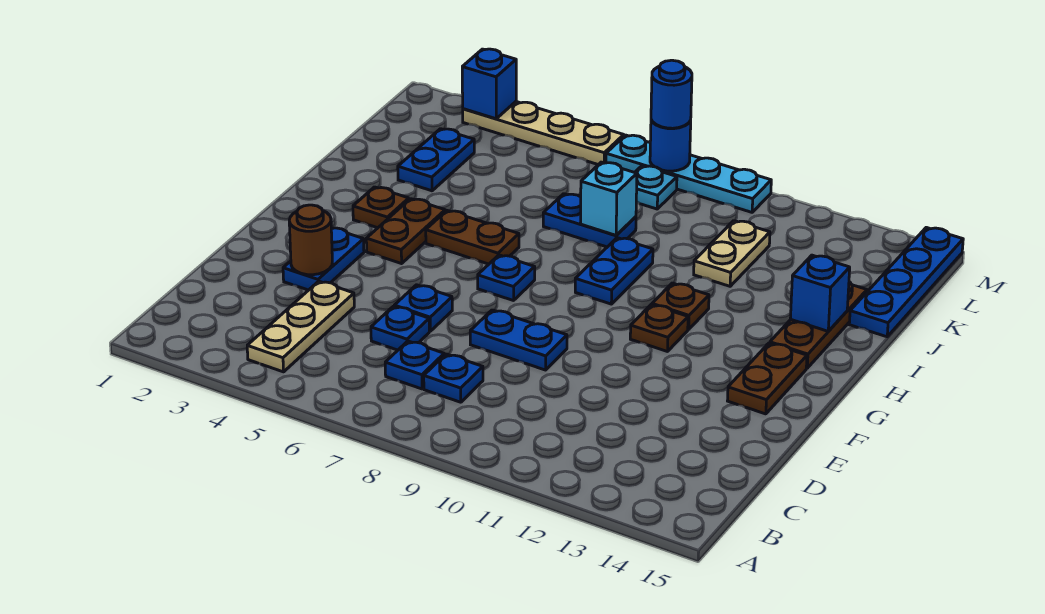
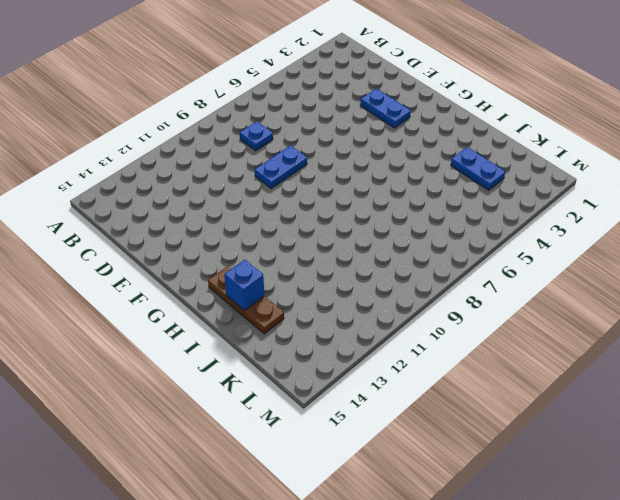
none -> tan plate B4:D4 level 1
none -> blue plate C7 level 1
none -> blue plate D6 level 1

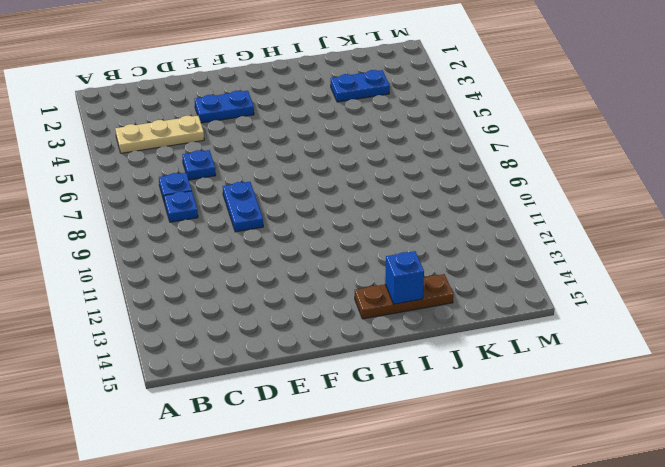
none -> blue plate E6 level 1
none -> brown plate F14:G14 level 1
none -> brown plate G4:H4 level 1

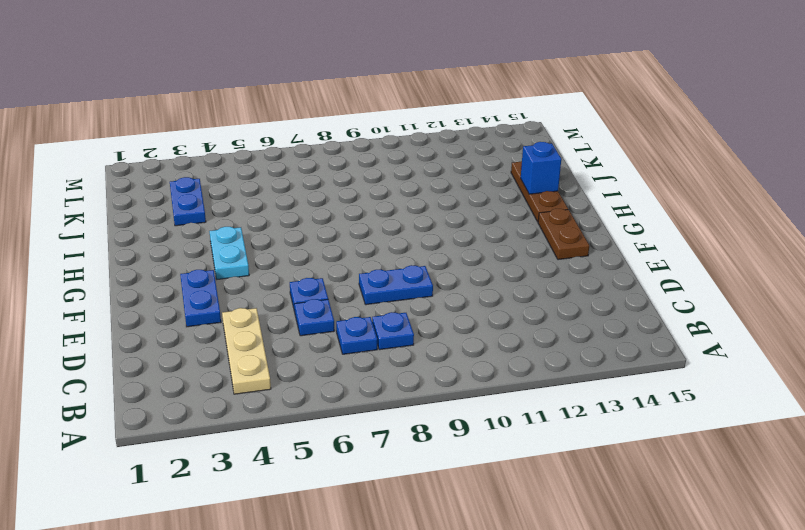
cyan plate G4:H4 level 1 -> brown plate G4:H4 level 1
none -> blue plate G7 level 1
none -> brown plate G11 level 1
none -> brown plate H3 level 1

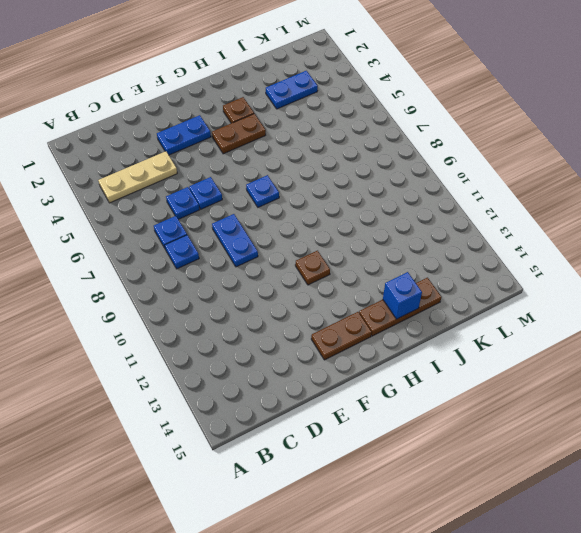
none -> brown plate H5:H6 level 1
none -> blue plate H9:I9 level 1
none -> brown plate H11 level 1

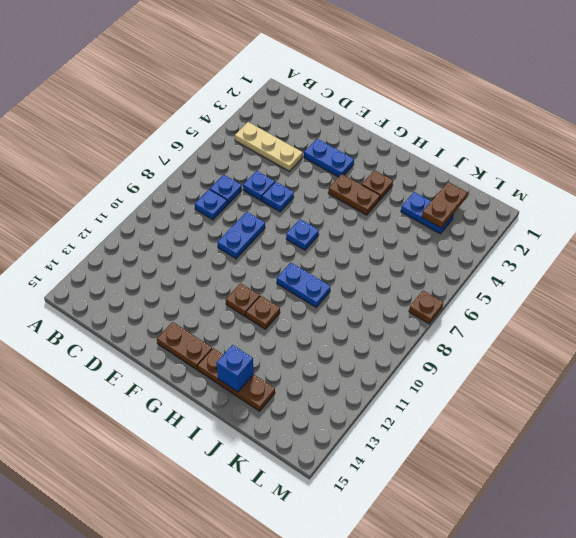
brown plate K2:K3 level 2 -> brown plate H5:H6 level 1
brown plate M7 level 1 -> cyan plate M7:M10 level 1
none -> blue plate J7:J8 level 1
none -> tan plate J11:K11 level 1
none -> blue plate J15:M15 level 1

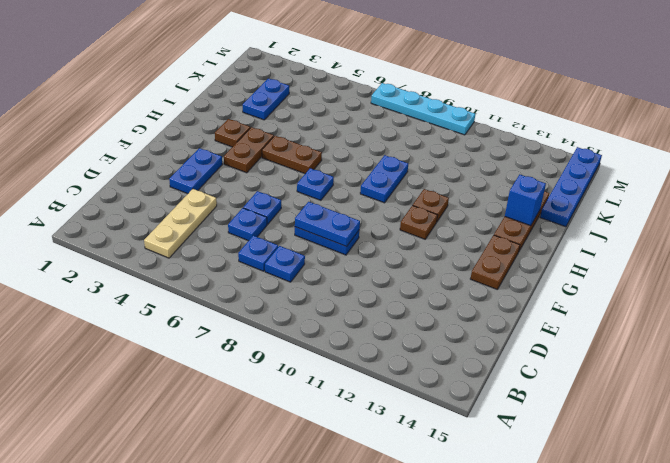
blue plate E8:E9 level 2 -> blue plate J7:J8 level 1
none -> tan plate J11:K11 level 1
none -> cyan plate L8 level 1
none -> tan plate M3:M6 level 1

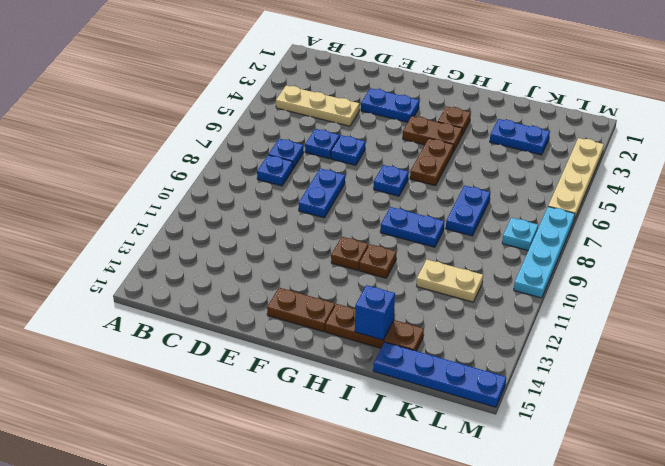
none -> brown round brick E3 level 2
none -> cyan brick J8 level 2
none -> blue brick M3 level 2

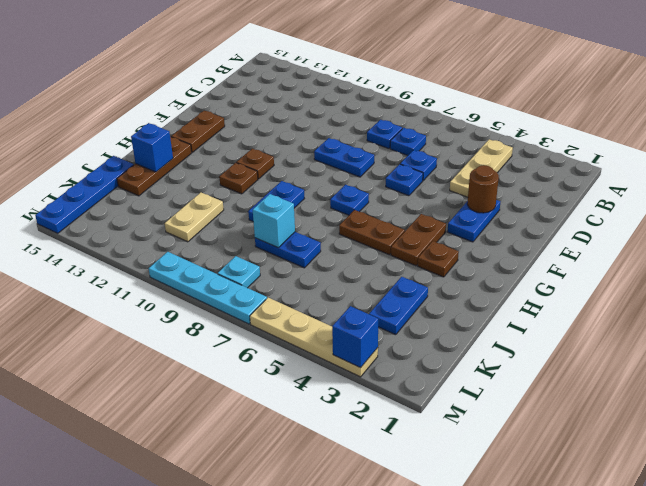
none -> blue round brick M8 level 2
none -> blue round brick M8 level 3

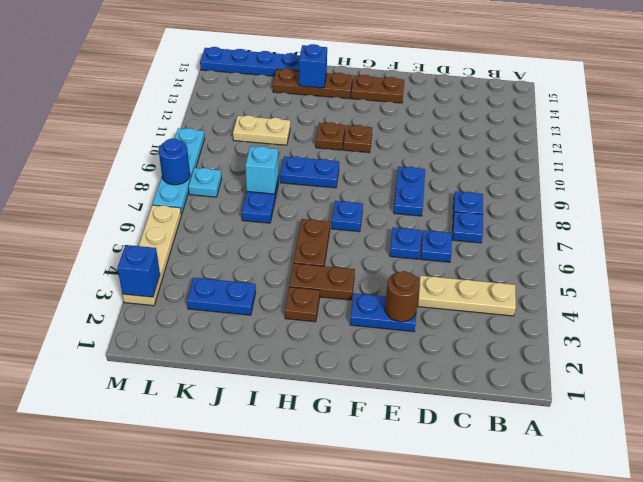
none -> blue round brick M8 level 3

